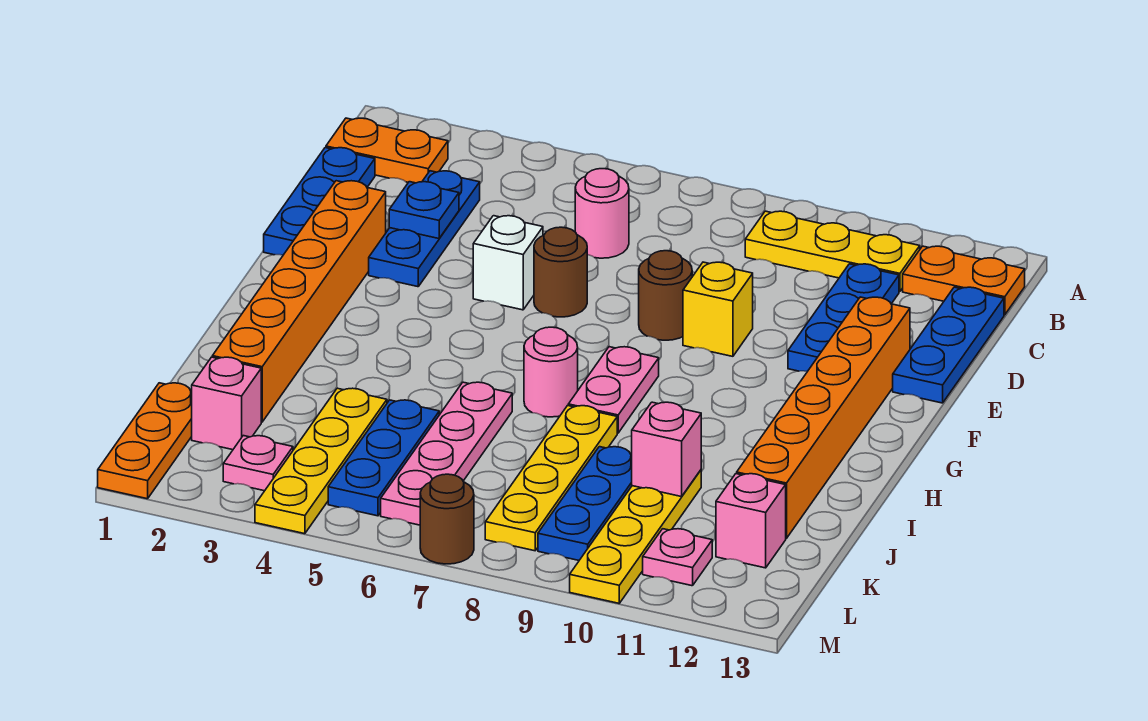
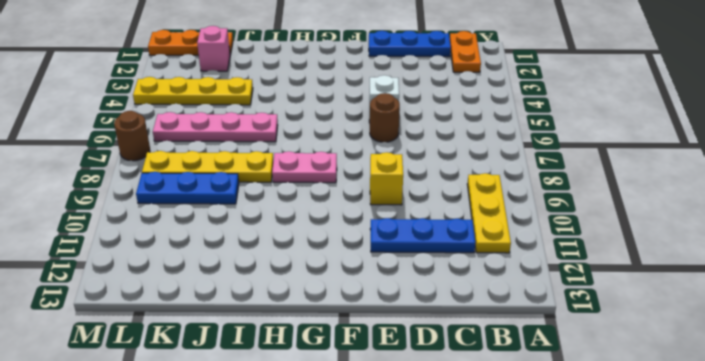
none -> orange plate B12:B13 level 1
none -> blue plate C3:E3 level 1
none -> pink round brick C6 level 1
none -> blue plate C13:E13 level 1

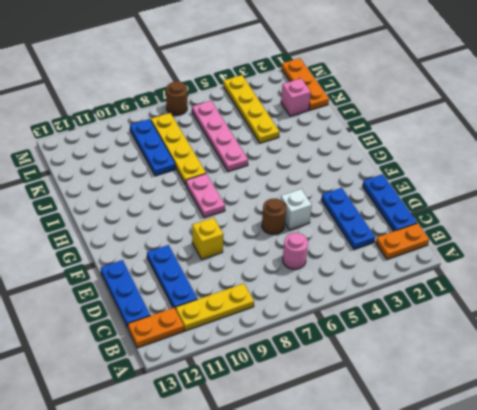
none -> orange brick E2:J2 level 1
none -> brown round brick E8 level 1
none -> orange brick E12:J12 level 1
none -> pink round brick H7 level 1

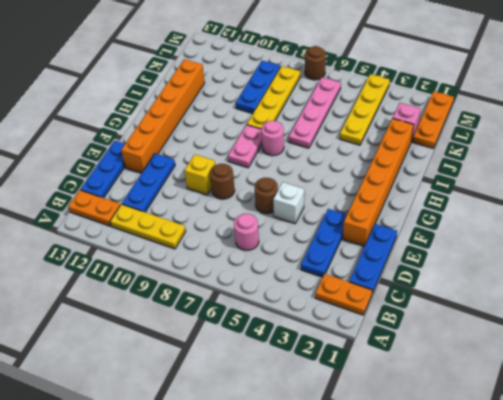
none -> blue plate J5:L5 level 1
none -> yellow plate J10:M10 level 1
none -> pink brick K12 level 1
none -> pink plate L3 level 1

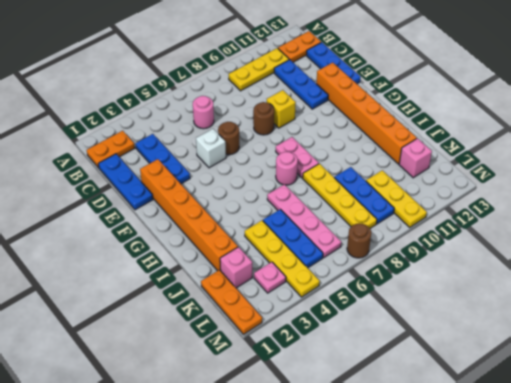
yellow plate K10:M10 level 1 -> yellow plate J10:M10 level 1
none -> pink plate L11 level 1
none -> blue plate D3 level 2
none -> pink brick J10 level 2

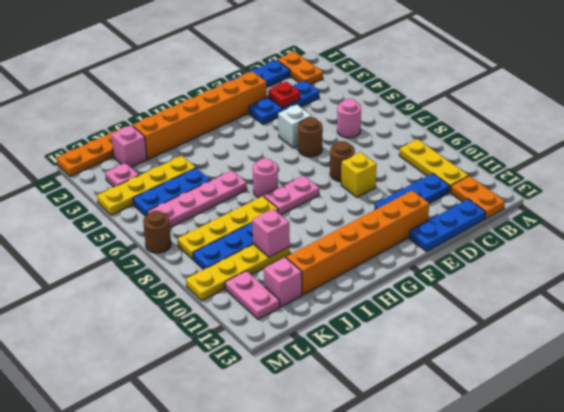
red plate D3 level 2 -> blue plate D3 level 2
pink plate L11:L12 level 1 -> pink plate L11 level 1

